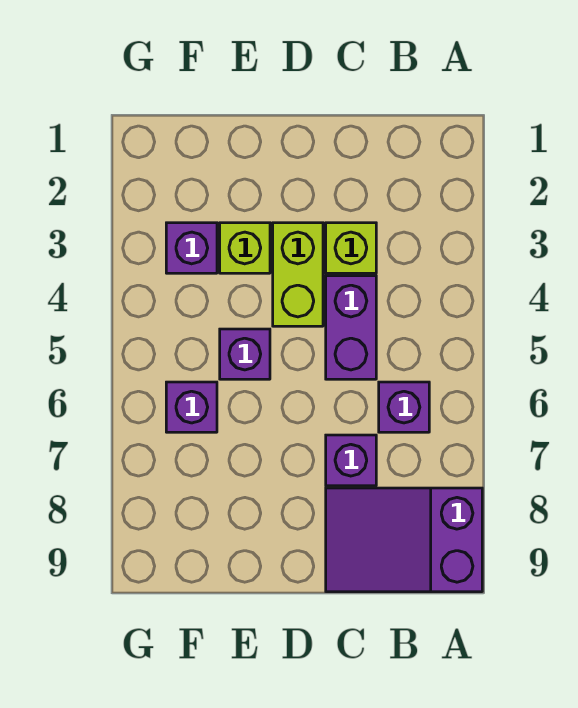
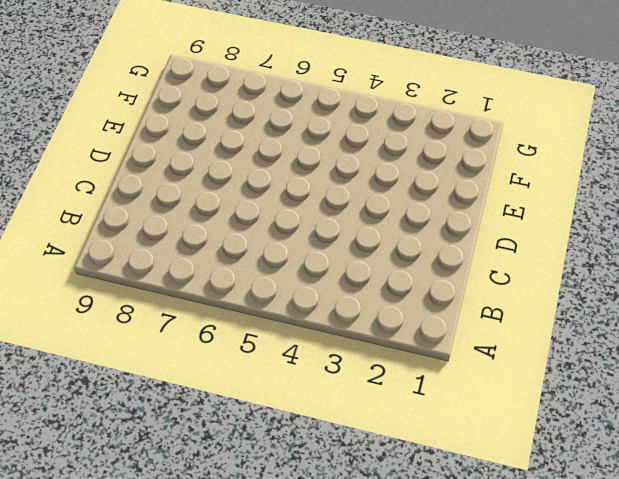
none -> purple slope A8:C9 level 1 top A
none -> purple brick B6 level 1

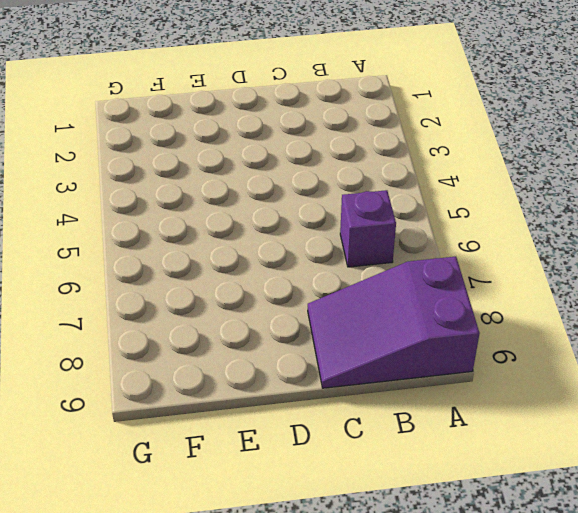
none -> lime brick C3 level 1
none -> purple brick C4:C5 level 1

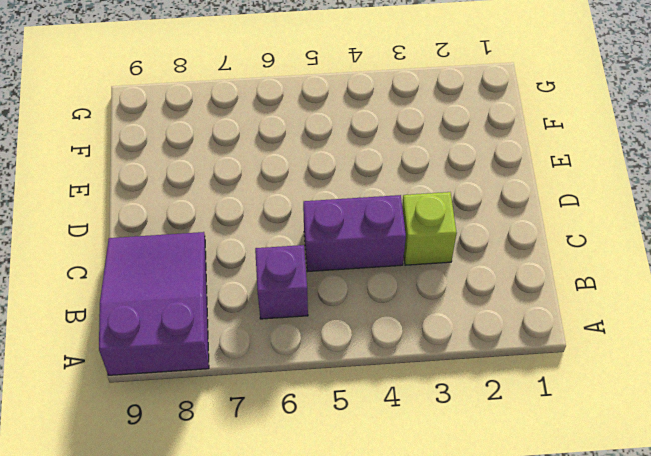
none -> purple brick C7 level 1
none -> lime brick D3:D4 level 1

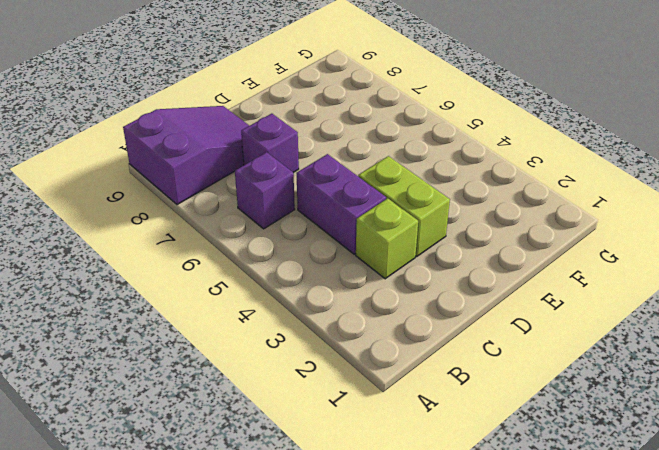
none -> lime brick E3 level 1
none -> purple brick E5 level 1

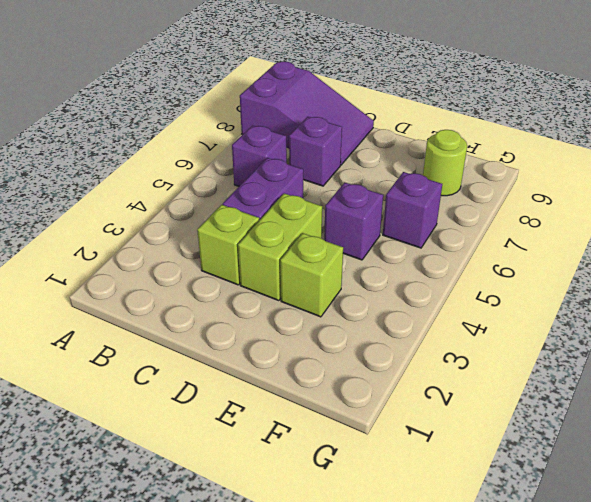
lime round brick F8 level 1 -> none
none -> purple brick F3 level 1

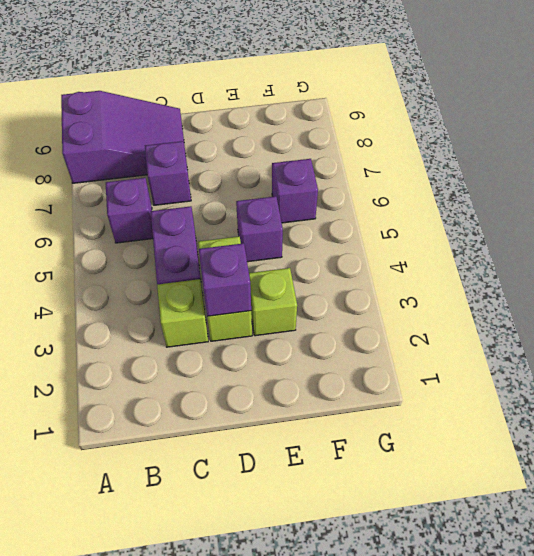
purple brick D3 level 2 -> purple brick F3 level 1

